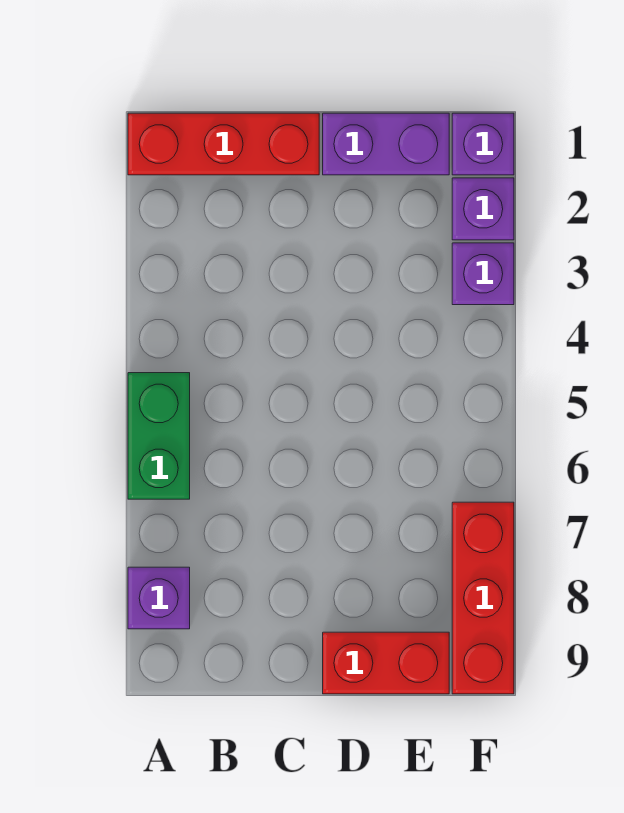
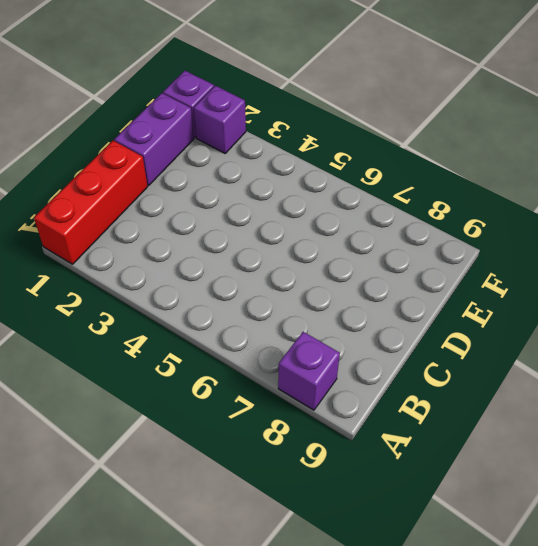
none -> green brick A5:A6 level 1
none -> red brick D9:E9 level 1

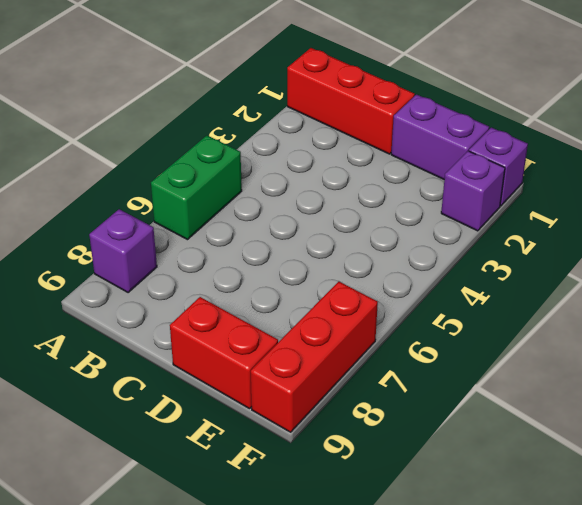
none -> purple brick F3 level 1

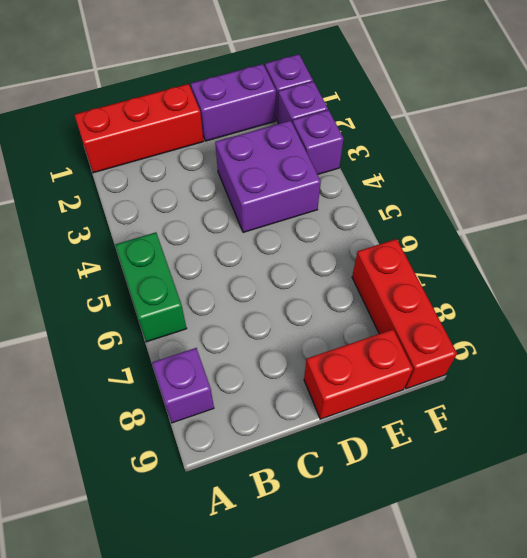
purple brick D3:E4 level 1 -> none

